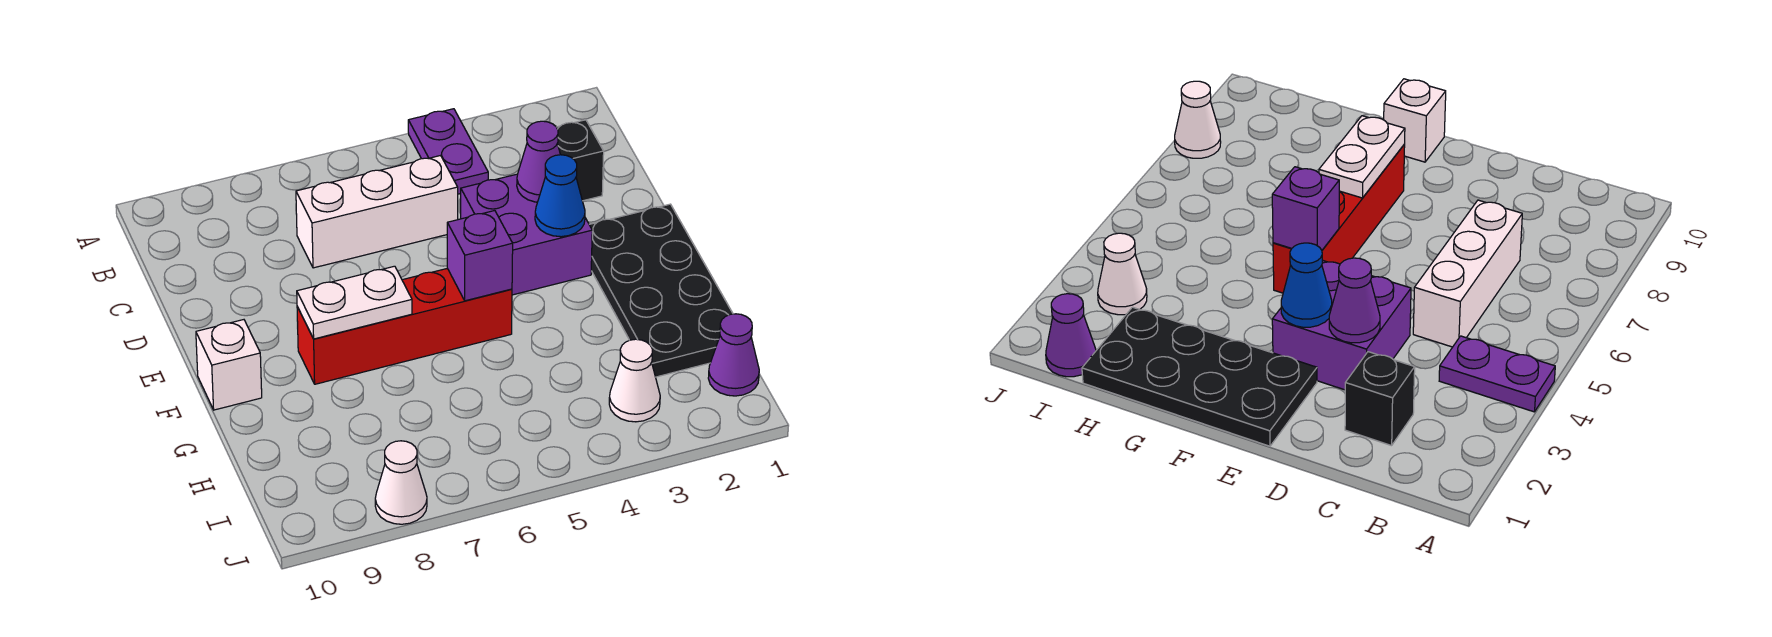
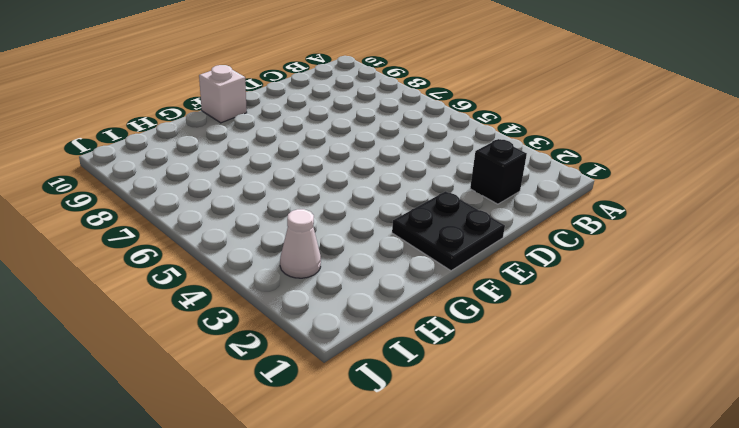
black plate E1:F2 level 1 -> black plate E1:H2 level 1
none -> purple plate A4:B4 level 1
none -> white brick C5:C7 level 1
none -> purple brick D3:E4 level 1

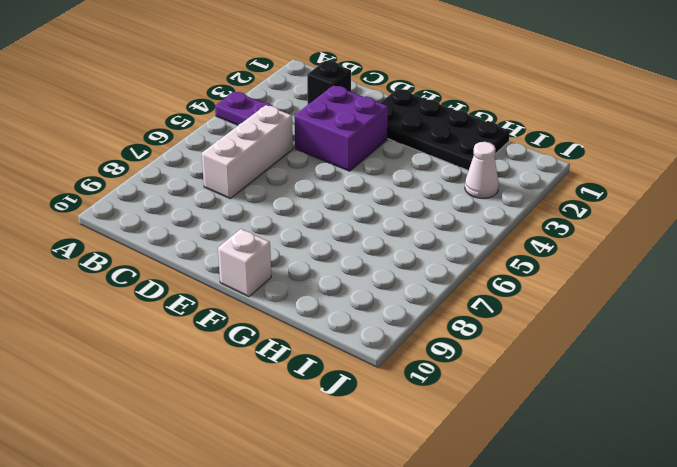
none -> red brick F5:F8 level 1
none -> purple cone I1 level 1
none -> white cone J8 level 1

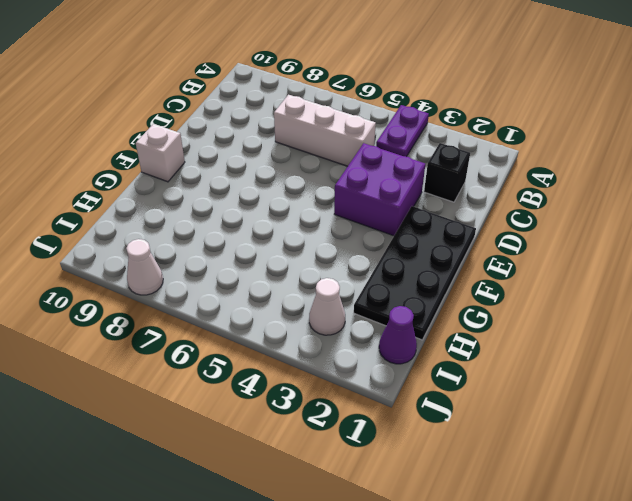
none -> red brick F5:F8 level 1
none -> purple cone D3 level 2
none -> blue cone E3 level 2

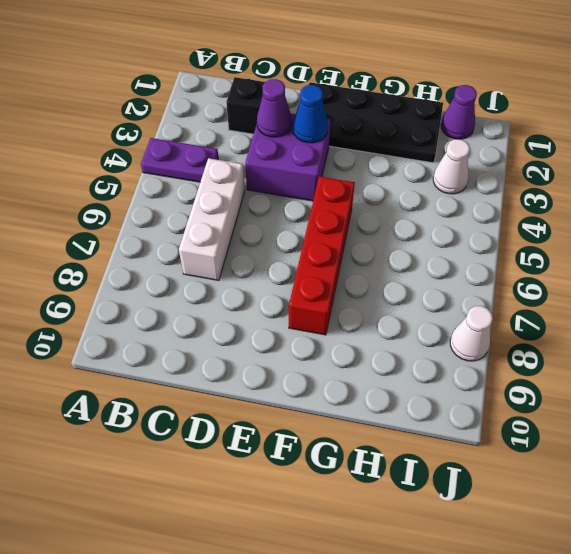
none -> white brick F10 level 1
none -> purple brick F5 level 2
none -> white plate F7:F8 level 2

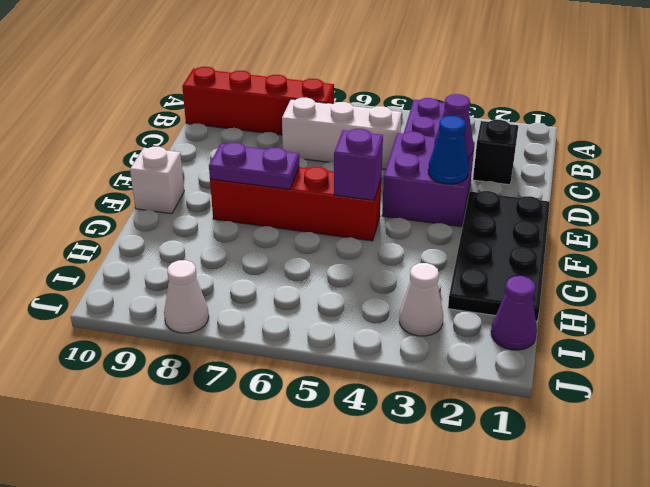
red brick B7:B10 level 1 -> none
purple plate F7:F8 level 2 -> white plate F7:F8 level 2

